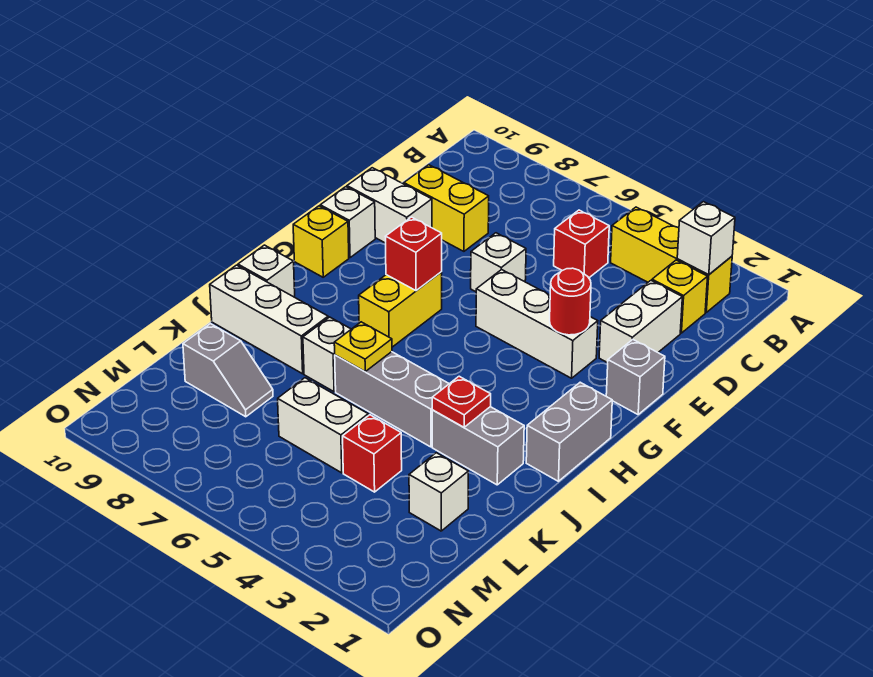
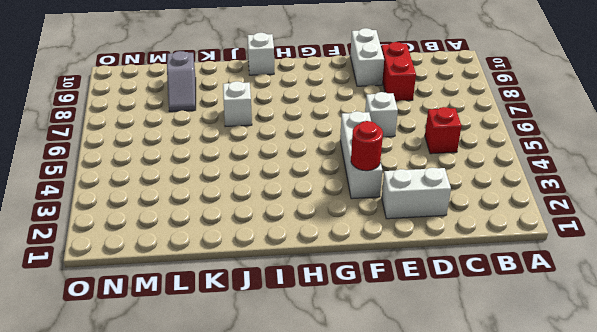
red brick D8:D9 level 1 -> yellow brick D8:D9 level 1
none -> yellow brick B2:B4 level 1
none -> yellow brick C2 level 1
none -> grey brick F1 level 1

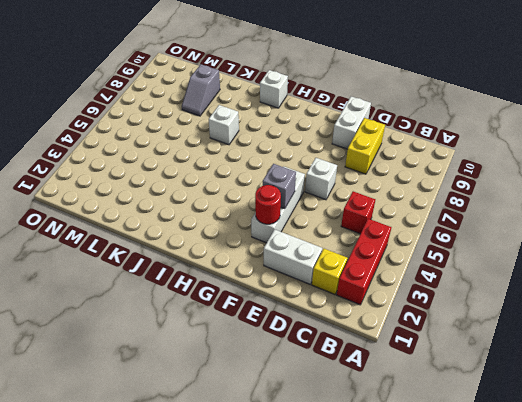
red brick B2:B4 level 1 -> yellow brick B2:B4 level 1
grey brick F4 level 2 -> grey brick F1 level 1
none -> white brick F10 level 1
none -> yellow brick G7:H7 level 1
none -> yellow brick G10 level 1

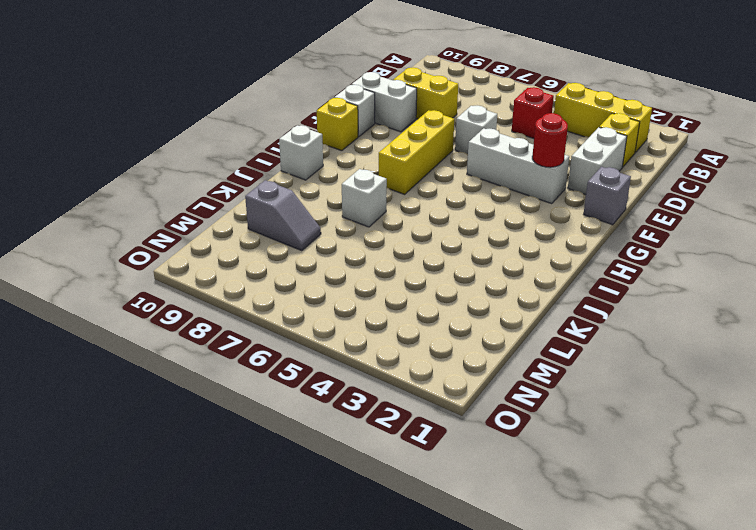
yellow brick F7:H7 level 1 -> yellow brick G7:H7 level 1
none -> grey brick H1:I1 level 1
none -> grey brick J2:J3 level 1
none -> grey brick J4:J6 level 1

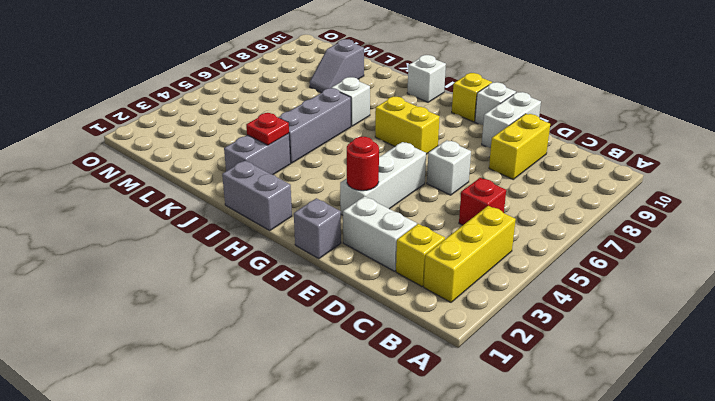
none -> white brick J8:J10 level 1
none -> white brick L2 level 1
none -> red brick L4 level 1

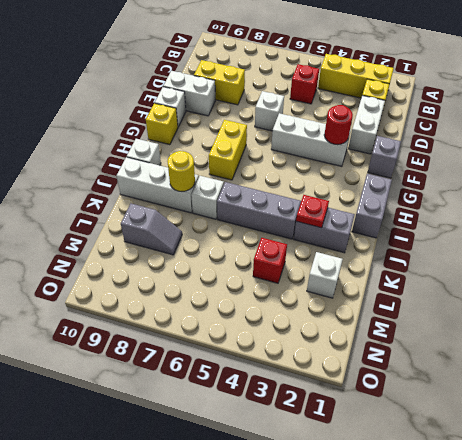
yellow round brick J8 level 2 -> none
none -> white brick L5:L6 level 1
none -> white brick B2 level 2
none -> red brick G7 level 2

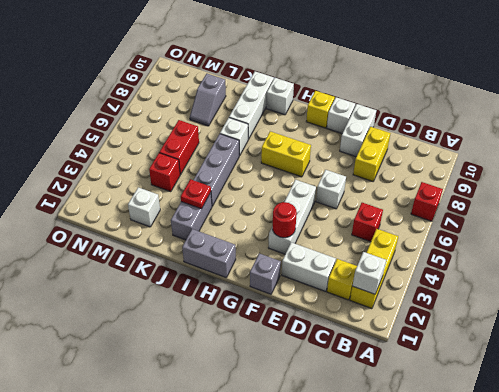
red brick A7 level 1 -> red brick G7 level 2
red brick L5:L6 level 1 -> white brick L5:L6 level 1
none -> yellow plate J6 level 2

